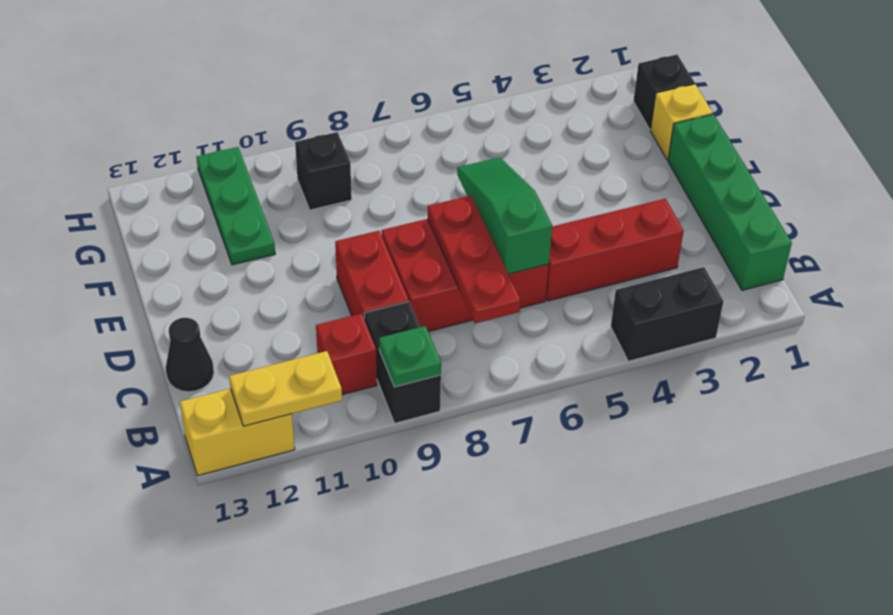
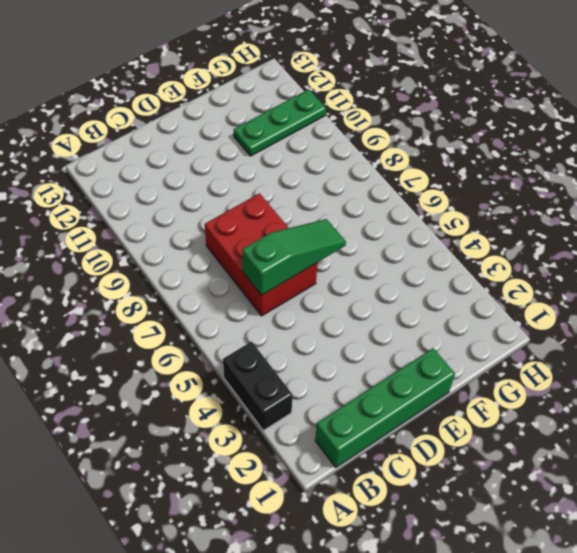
none -> black brick A9:B9 level 1
none -> yellow brick A12:A13 level 1
none -> red brick B10 level 1

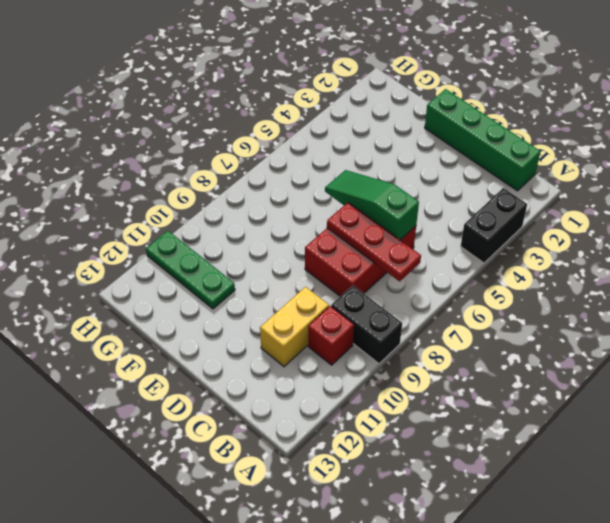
yellow brick C10:C11 level 1 -> yellow brick A12:A13 level 1
none -> red brick C3:C5 level 1
none -> red brick C9:D9 level 1
none -> black cone C13 level 1

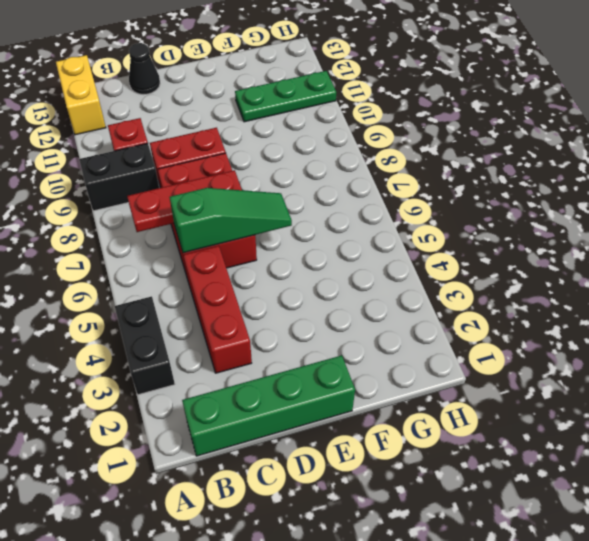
none -> yellow brick F1 level 1
none -> black brick G1 level 1
none -> black brick G9 level 1

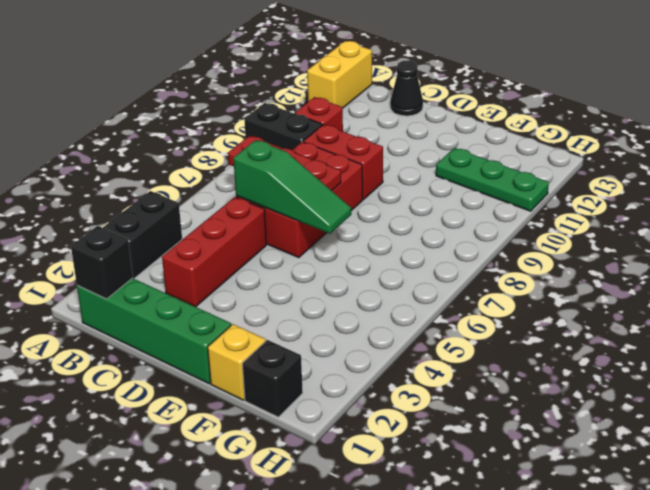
black brick B1 level 2 -> black brick G9 level 1
none -> green plate A9 level 2
none -> yellow plate A11:A12 level 2

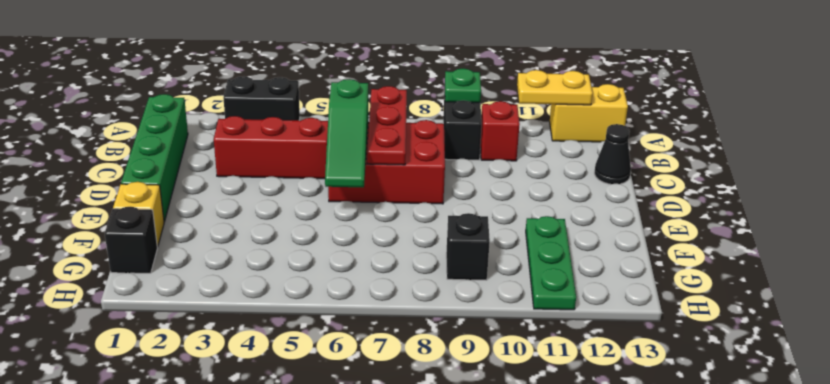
none -> red brick C9:D9 level 1

